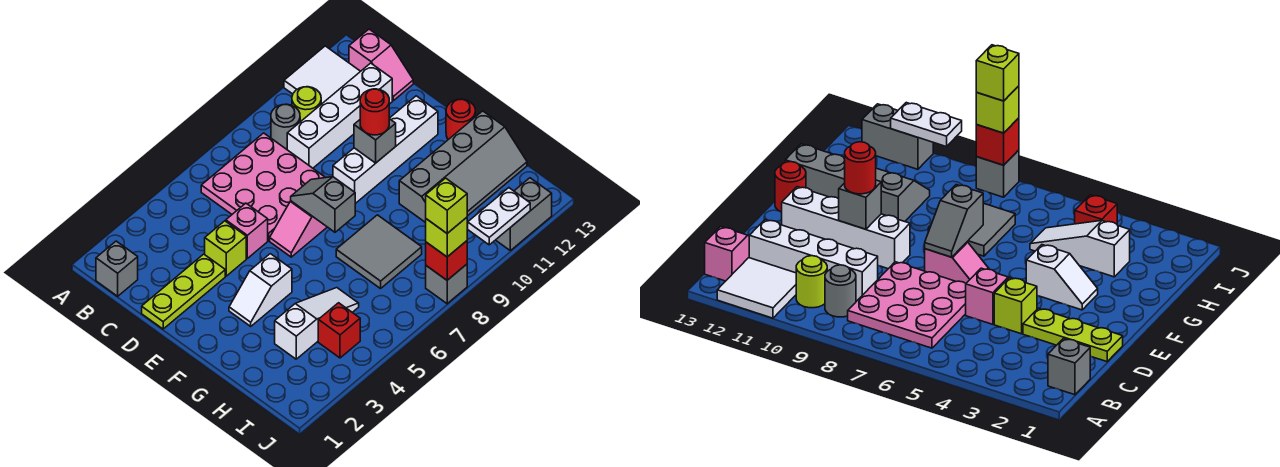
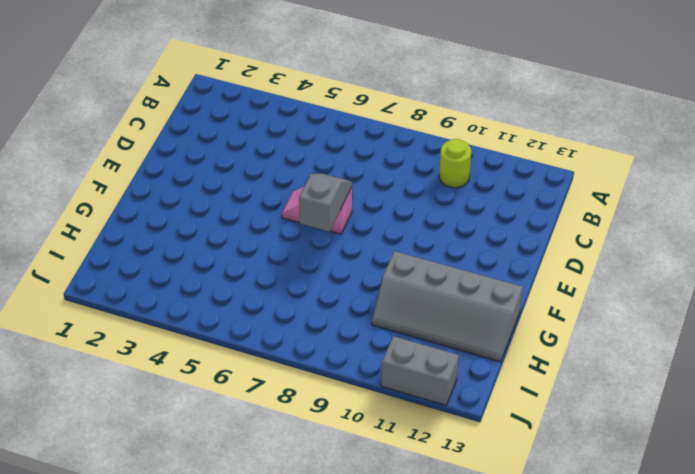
none -> white tile A11:B12 level 1
none -> grey brick B1 level 1
none -> pink plate B6:D8 level 1

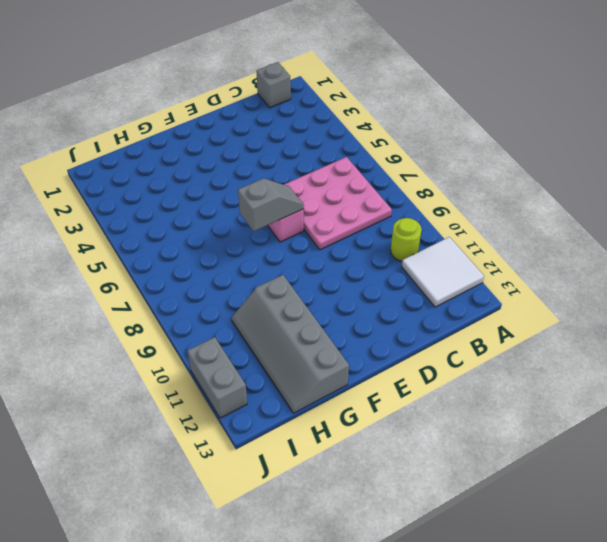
none -> grey round brick B9 level 1
none -> pink slope B13:C13 level 1 top B
none -> white brick C9:C12 level 1

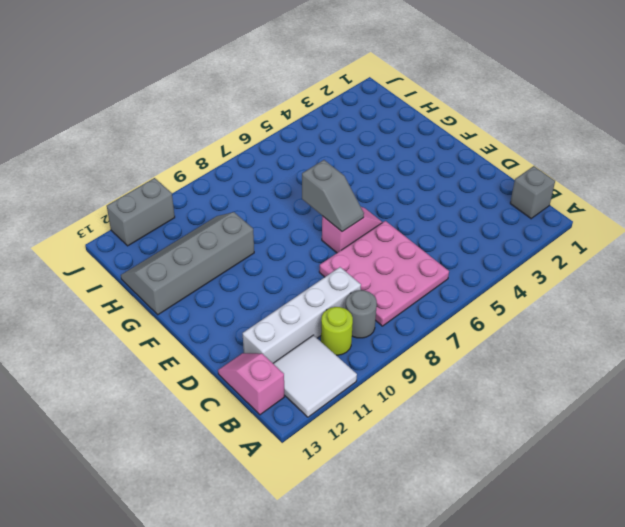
none -> lime plate D1:D3 level 1
none -> lime brick D4 level 1
none -> pink brick D5 level 1

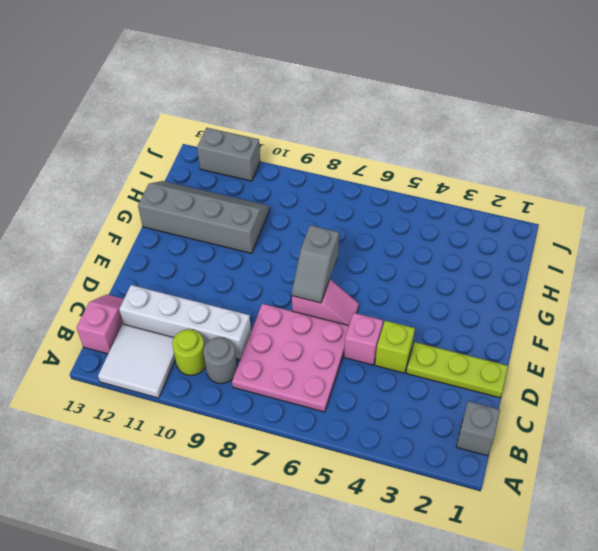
none -> white brick E9:E12 level 1
none -> white slope F3:F4 level 1 top 4
none -> red round brick F13 level 1

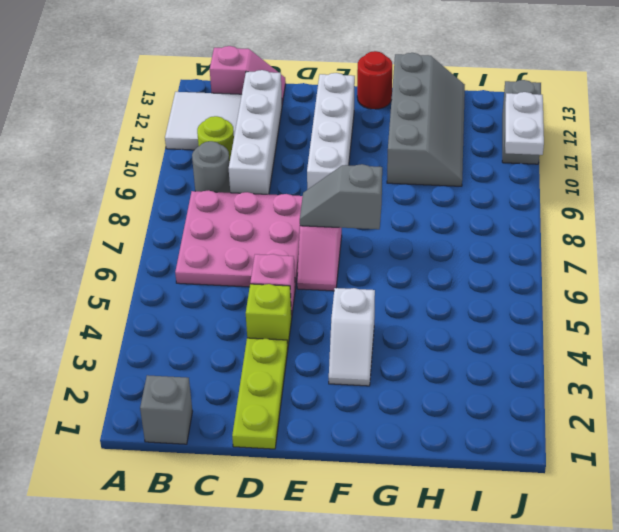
none -> grey tile G7:H8 level 1
none -> white slope H3:H5 level 1 top 3
none -> red brick I4 level 1

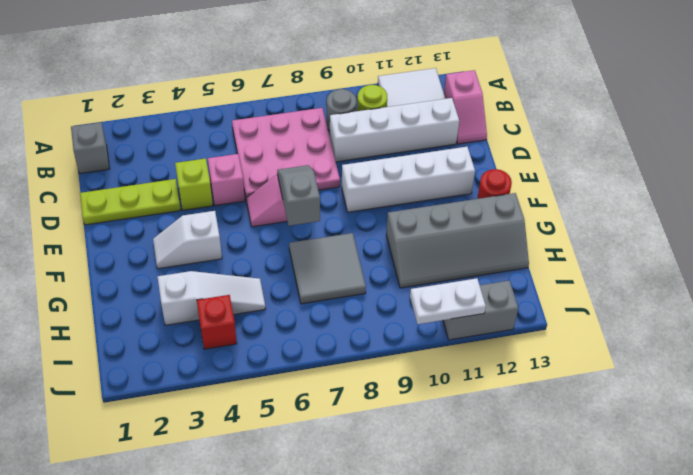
none -> grey brick J8 level 1
none -> grey brick E10 level 2
none -> red brick J8 level 2

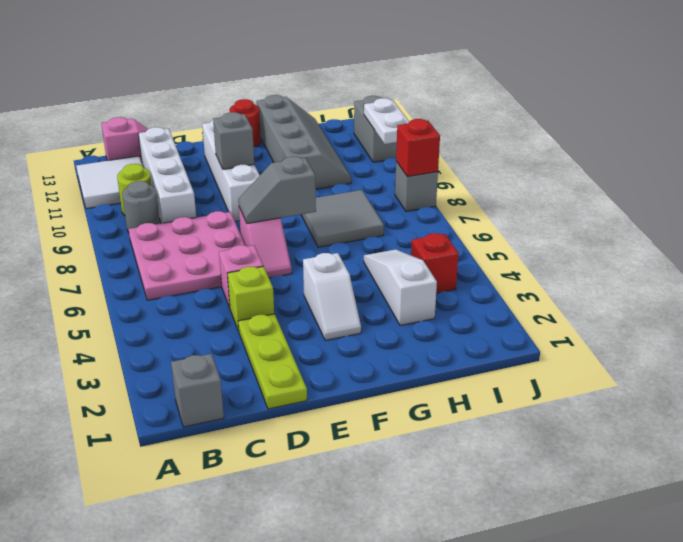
none -> red round brick E10 level 3
none -> lime brick J8 level 3
none -> lime brick J8 level 4

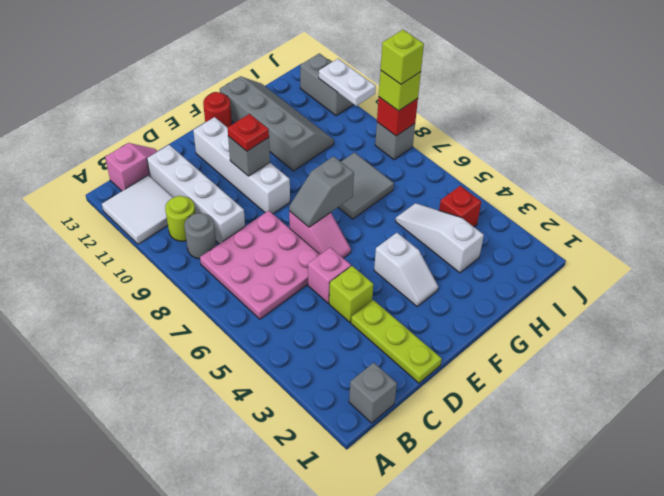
red plate E10 level 3 -> red round brick E10 level 3

